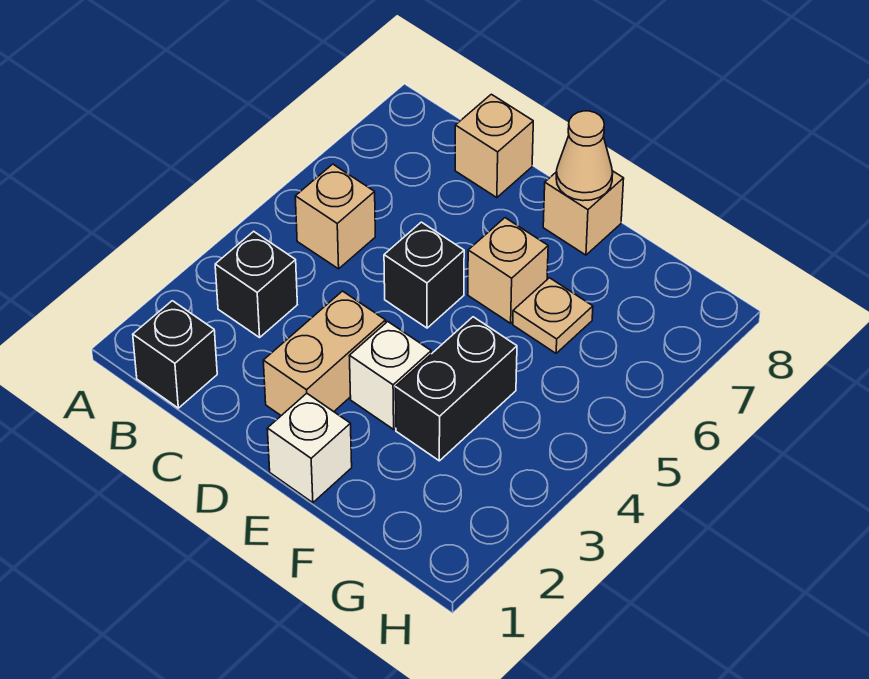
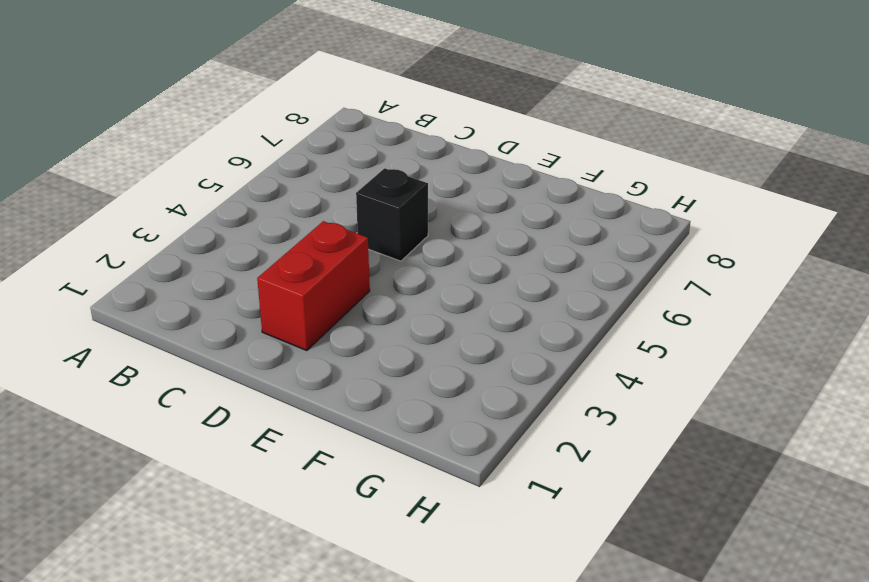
red brick D2:D3 level 1 -> tan brick D2:D3 level 1
none -> black brick B1 level 1
none -> black brick B3 level 1
none -> tan brick B5 level 1

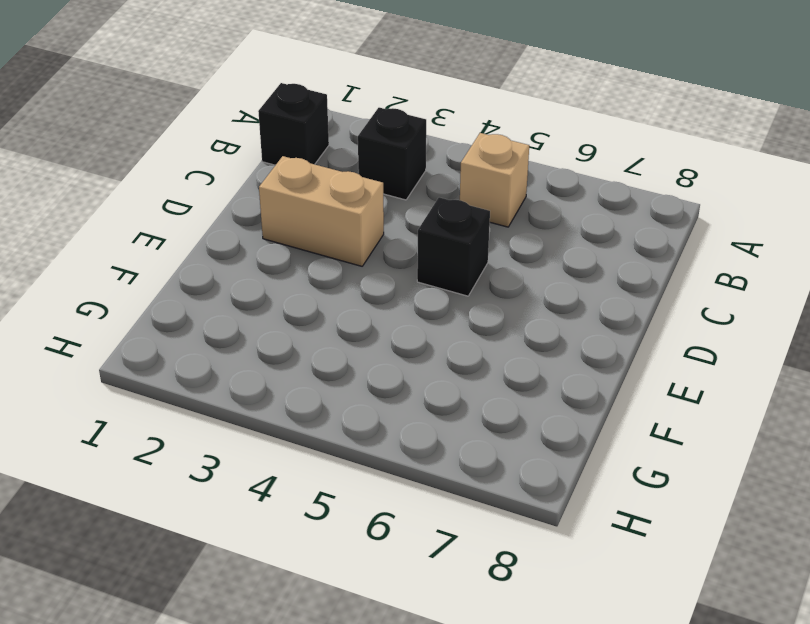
none -> tan brick C8 level 1
none -> white brick E1 level 1
none -> white brick E3 level 1

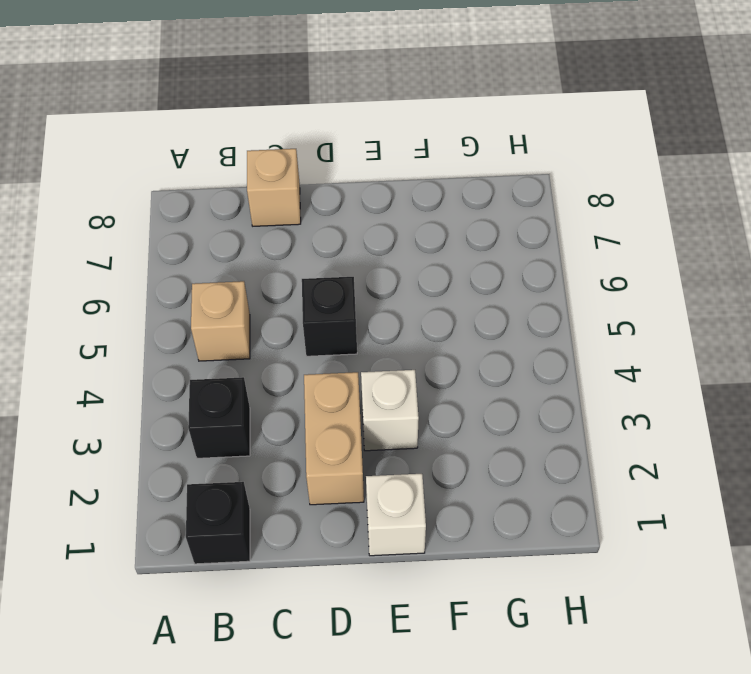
none -> tan brick E6 level 1
none -> tan brick E8 level 1
none -> black brick F3:F4 level 1

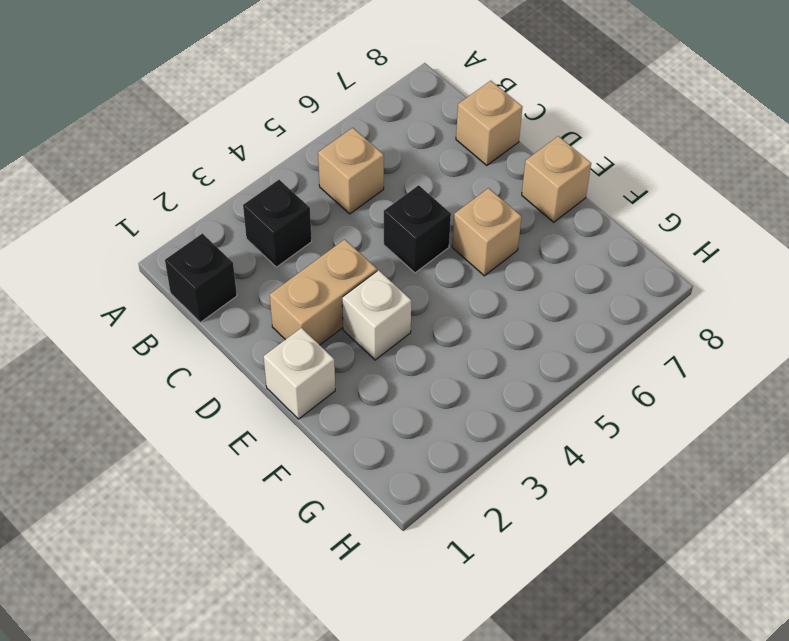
none -> black brick F3:F4 level 1
none -> tan plate F6 level 1
none -> tan cone E8 level 2

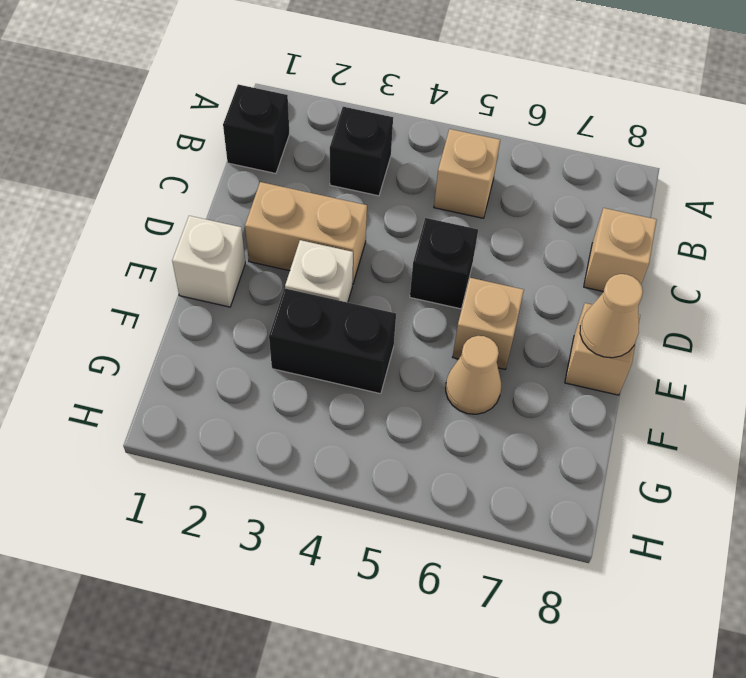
tan cone F6 level 1 -> tan plate F6 level 1

